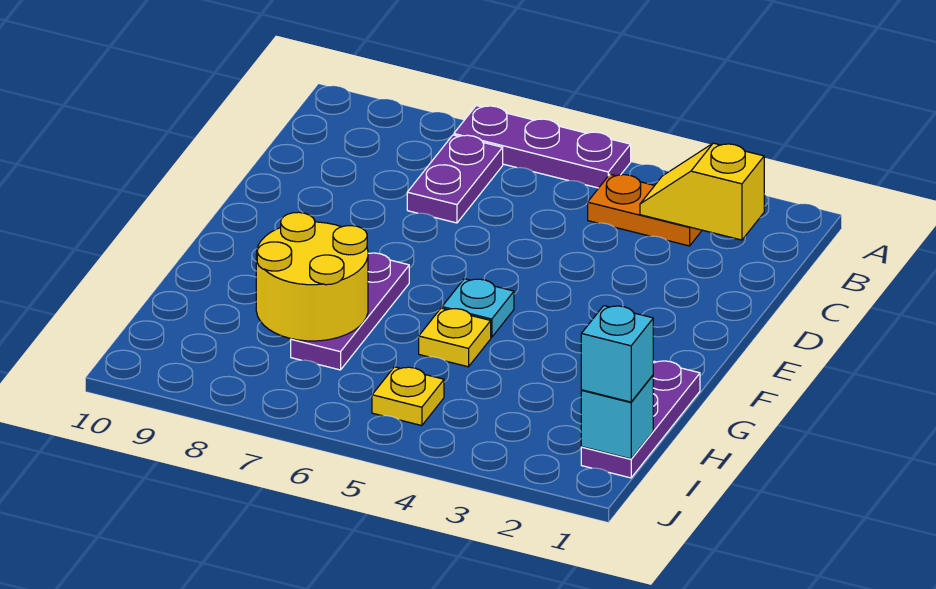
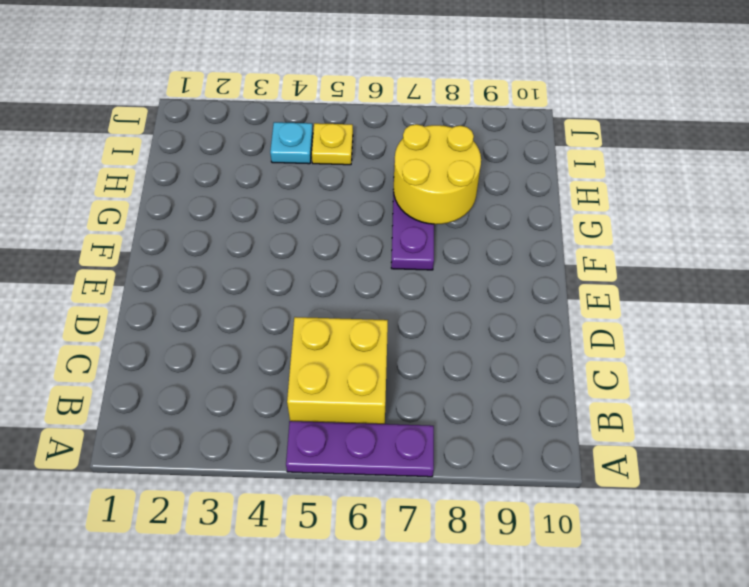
yellow brick B5:C6 level 1 -> none
cyan plate I4 level 1 -> cyan plate F5 level 1
none -> orange plate B3:B4 level 1
none -> purple plate B7:C7 level 1
none -> purple plate G1:I1 level 1

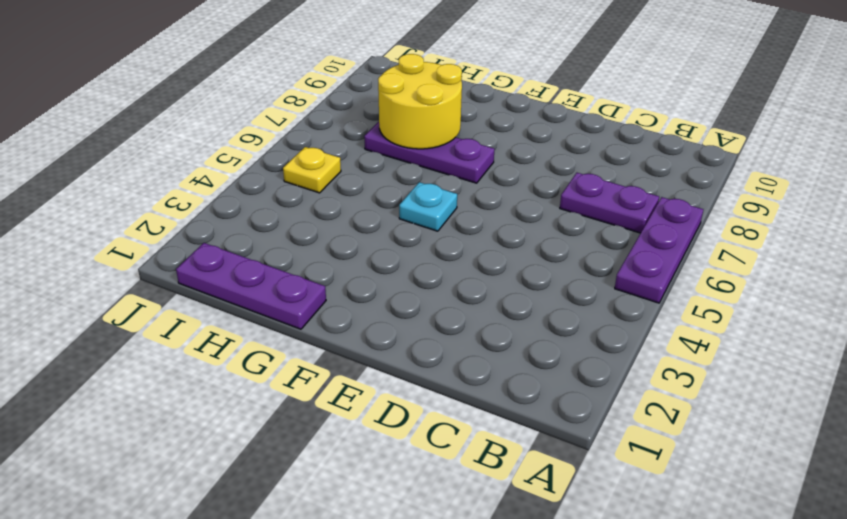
none -> orange plate B3:B4 level 1
none -> yellow plate G5 level 1
none -> yellow slope B2:B3 level 2 top 2

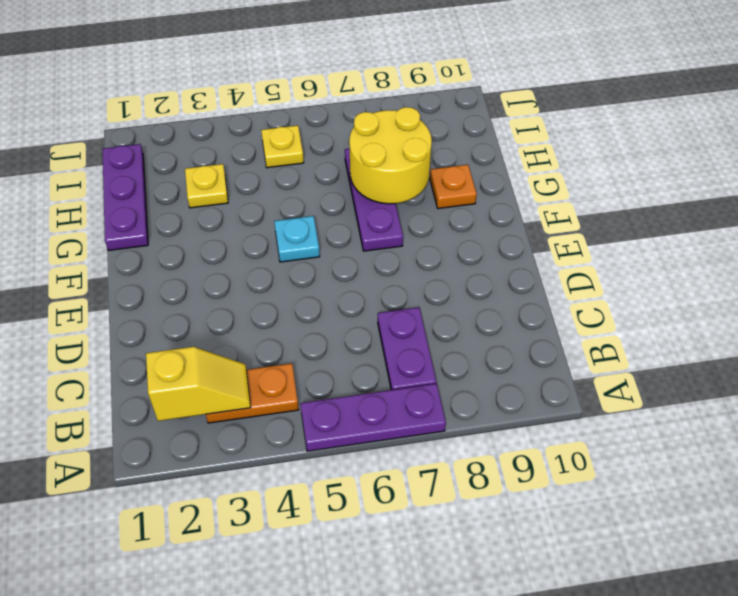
orange plate G9 level 1 -> none
yellow plate H3 level 1 -> yellow plate G5 level 1
none -> cyan brick I1 level 2
none -> cyan brick I1 level 3

